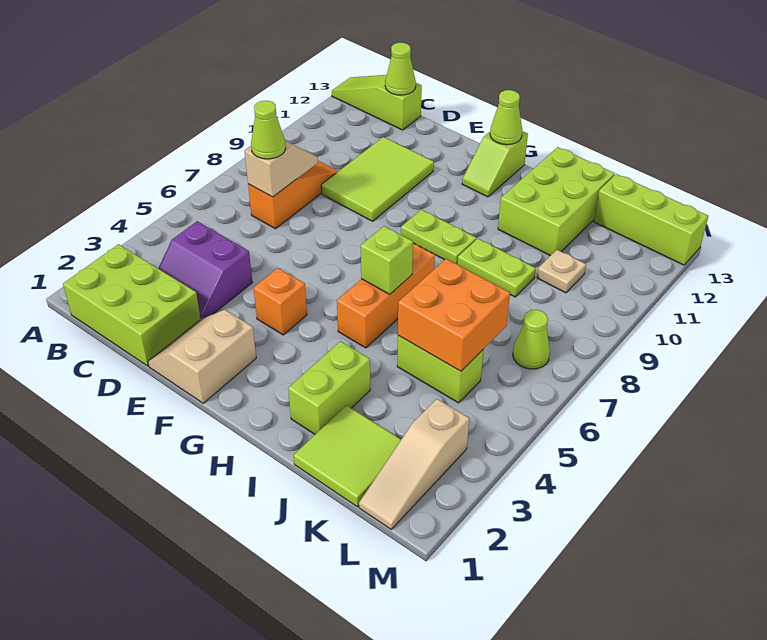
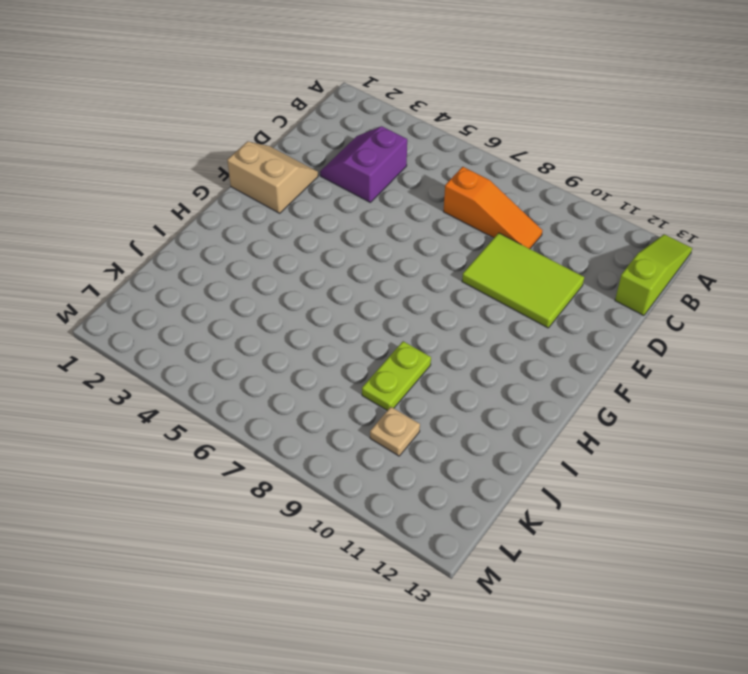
none -> lime brick B1:D2 level 1
none -> orange brick F4 level 1
none -> lime plate G9:H9 level 1

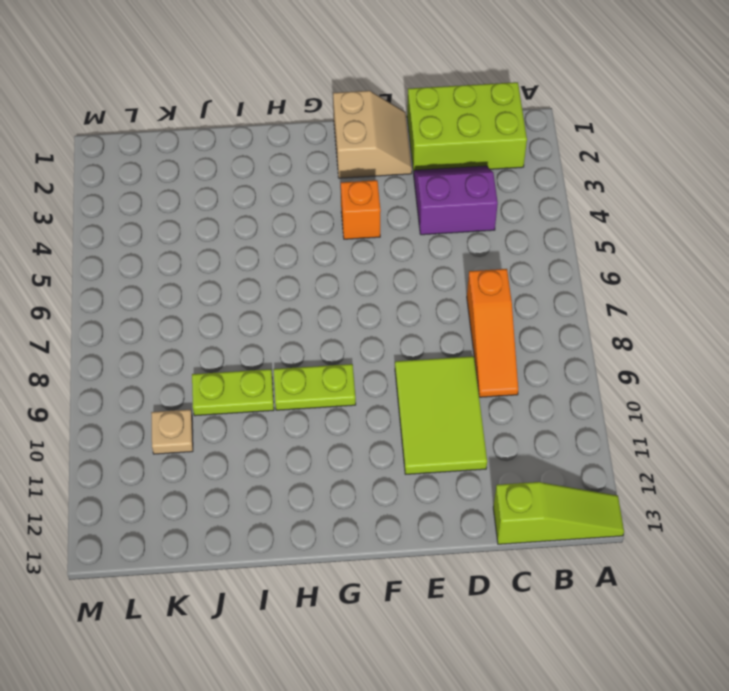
none -> lime slope G12:G13 level 1 top 13
none -> orange brick H5:H7 level 1
none -> lime brick I2:I3 level 1

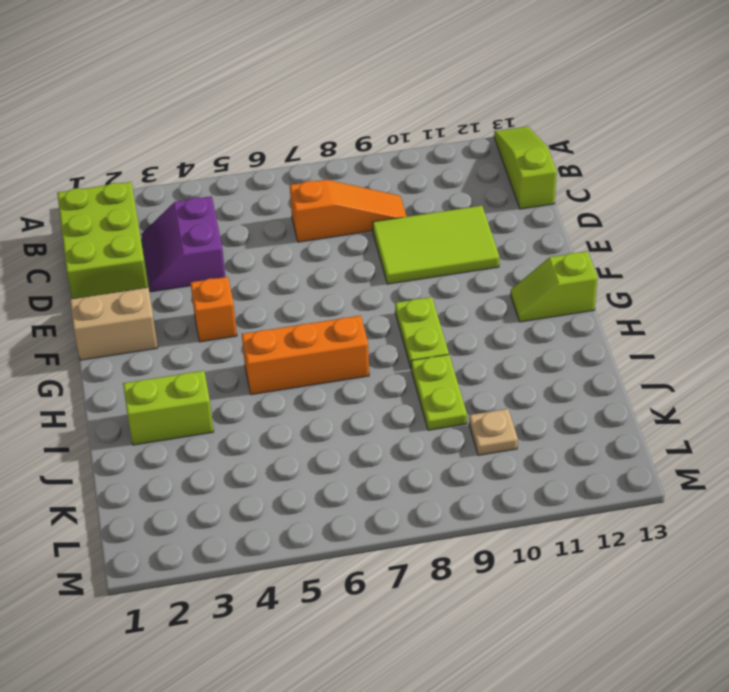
none -> lime brick I11:J13 level 1
none -> lime tile J1:K2 level 1
none -> lime brick J5:K5 level 1

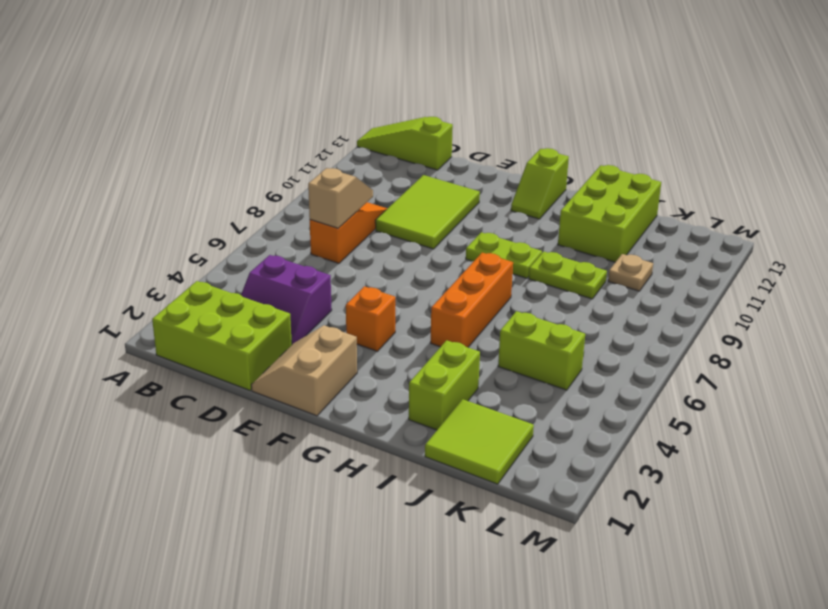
none -> lime brick K13:M13 level 1
none -> tan slope L1:L3 level 1 top 3
none -> lime cone L7 level 1

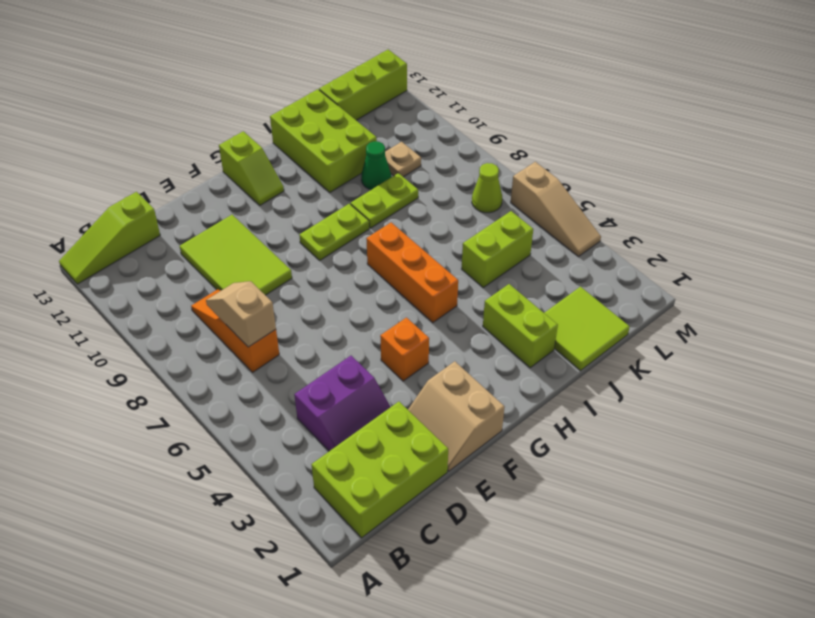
green cone J10 level 1 -> none
tan slope M4:M6 level 1 top 6 -> tan slope L1:L3 level 1 top 3
none -> lime cone C13 level 2
none -> lime cone G13 level 2
none -> lime brick H6 level 2

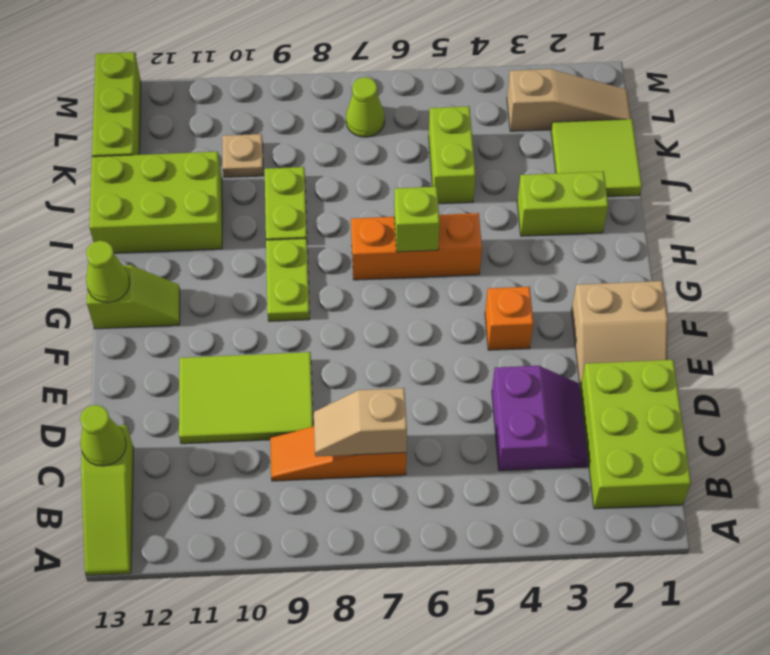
none -> orange brick J5:K6 level 2
none -> lime cone C7 level 3

